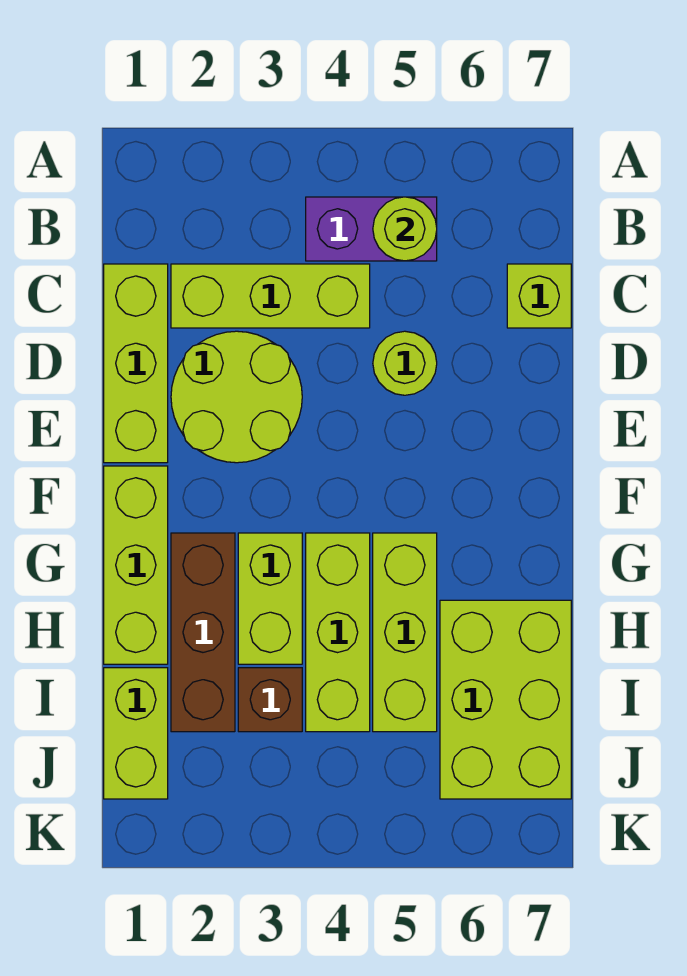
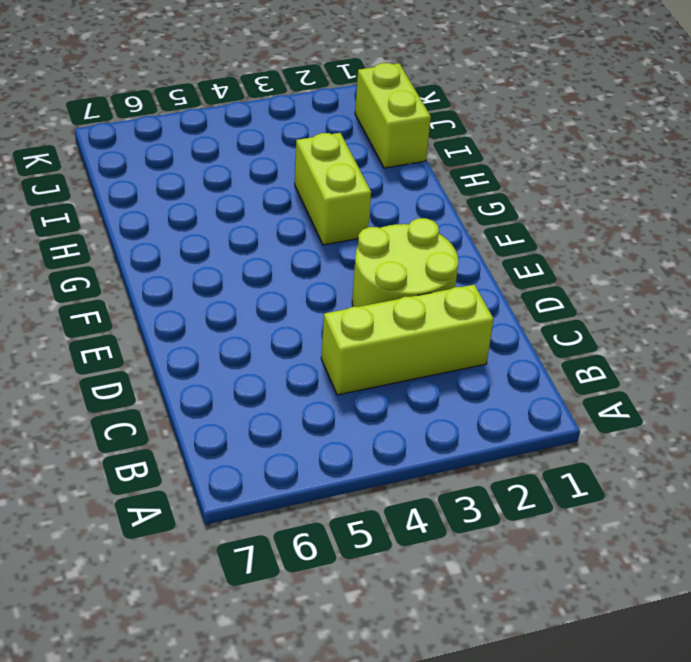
none -> purple brick B4:B5 level 1
none -> lime brick C1:E1 level 1
none -> lime brick C7 level 1

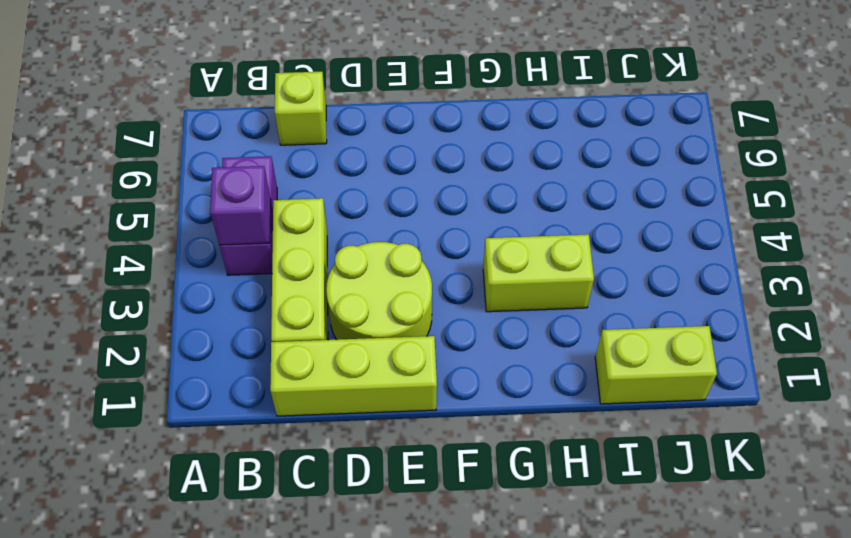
purple brick B4 level 2 -> none
none -> lime round brick D5 level 1
none -> lime brick F1:H1 level 1
none -> brown brick G2:I2 level 1

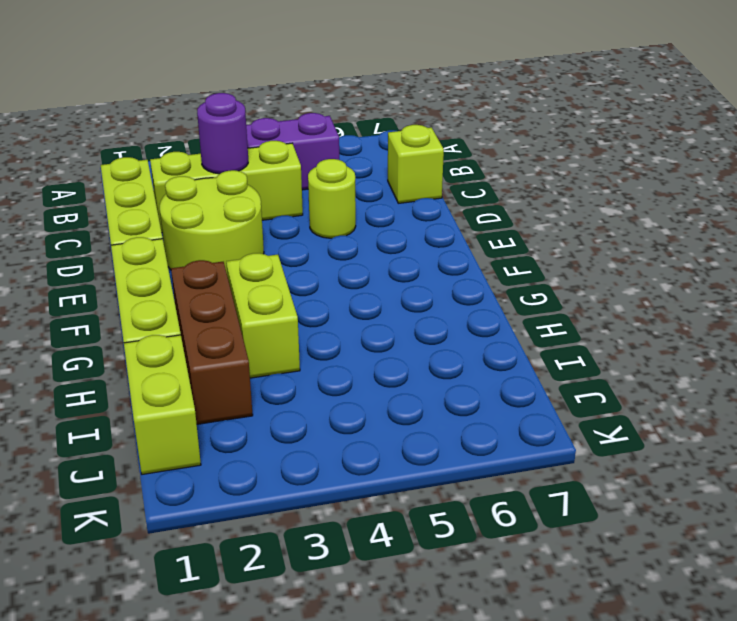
purple round brick C3 level 2 -> none
none -> lime brick G4:I4 level 1
none -> lime brick G5:I5 level 1
none -> lime brick H6:J7 level 1

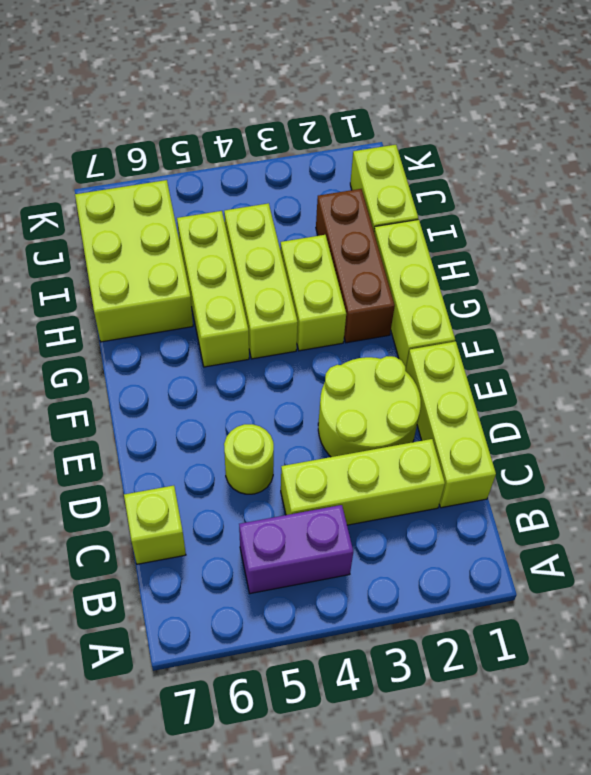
none -> brown brick I3 level 1
none -> lime round brick B5 level 2

